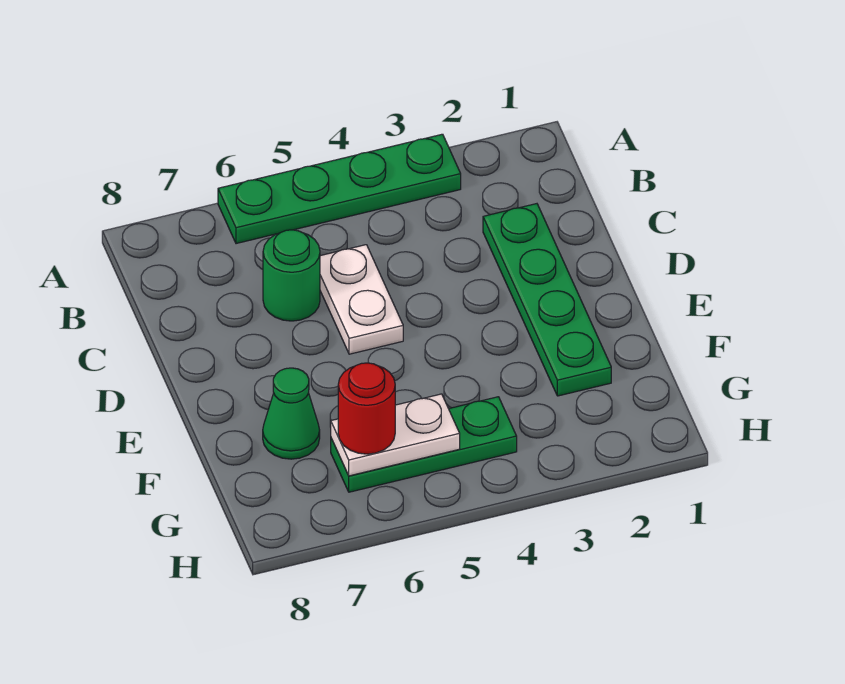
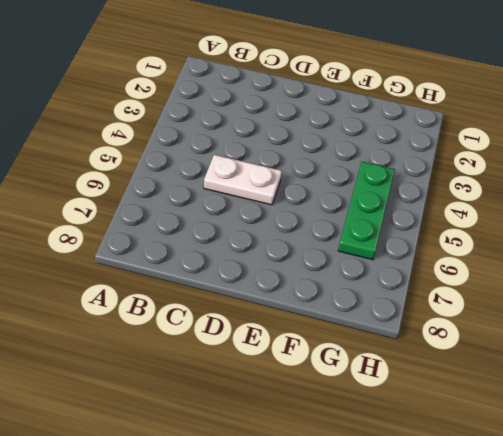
none -> green plate A3:A6 level 1
none -> green plate C2:F2 level 1

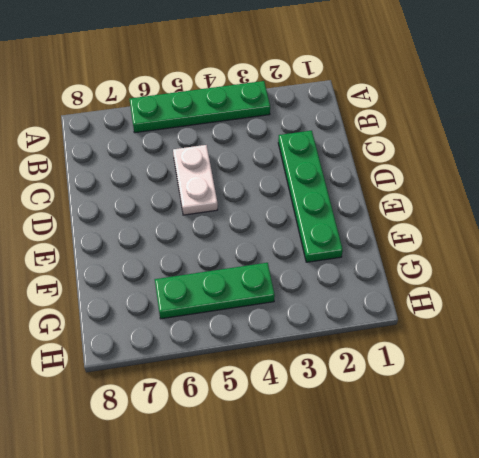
none -> green round brick C6 level 1
none -> green cone F7 level 1

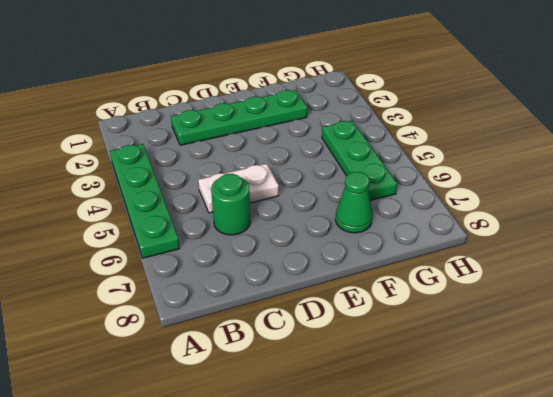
none -> white plate G5:G6 level 2
none -> red round brick G6 level 3

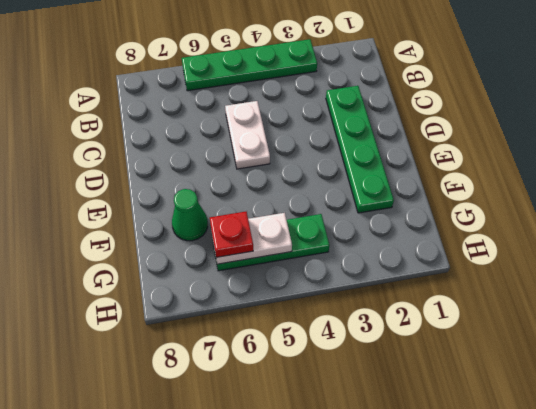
red plate G6 level 3 -> red round brick G6 level 3
none -> green round brick C6 level 1

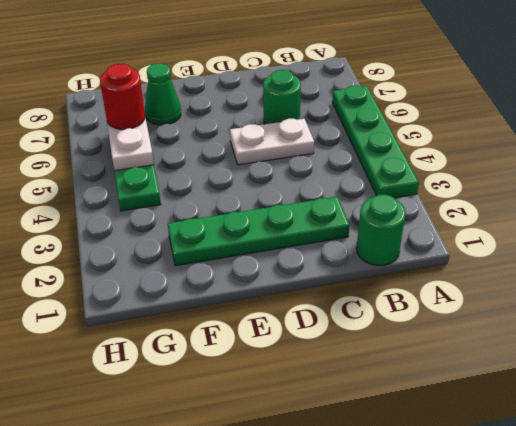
green round brick B1 level 1 -> none

